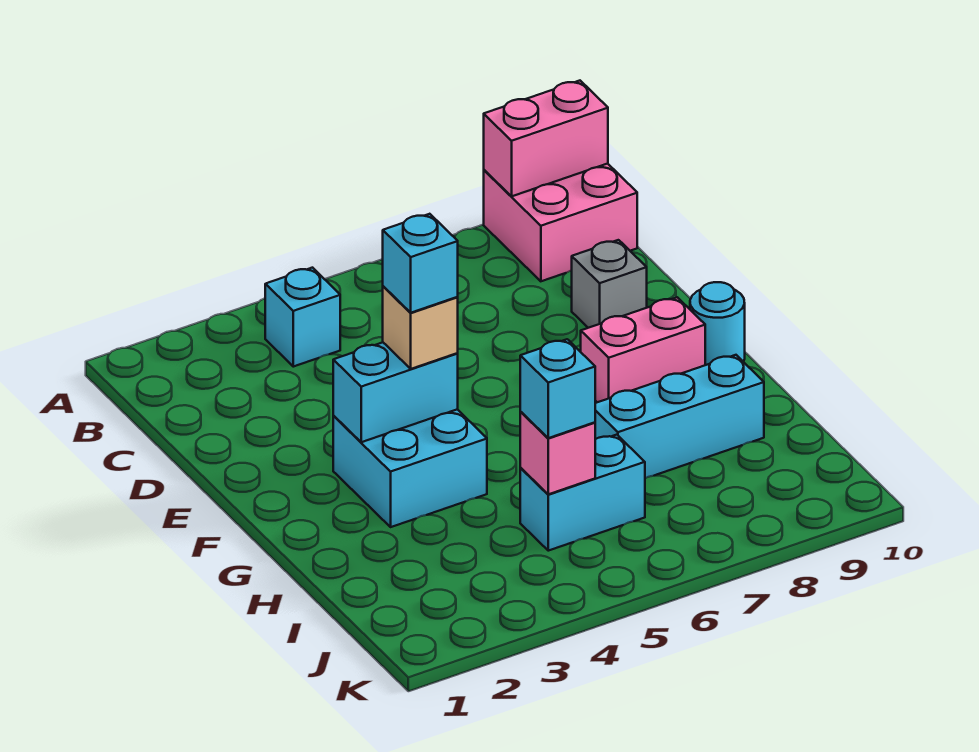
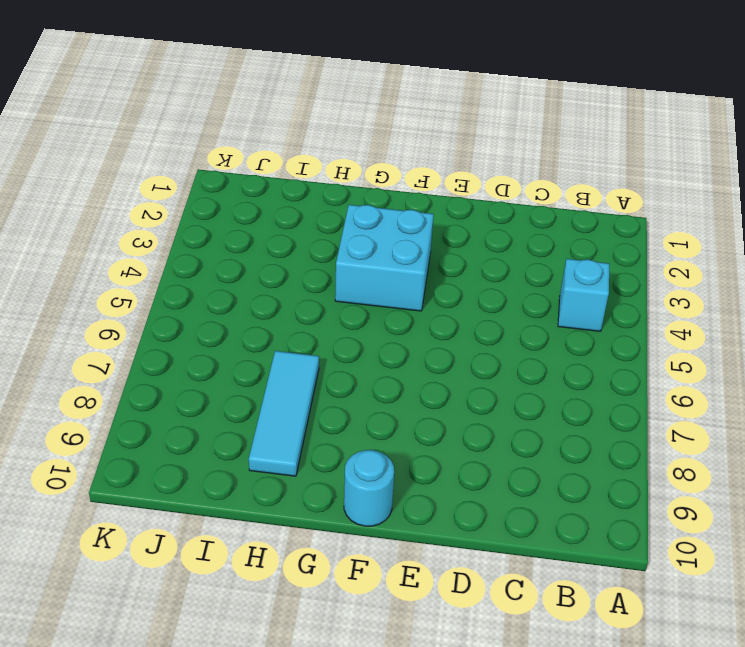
cyan tile H7:H9 level 1 -> cyan brick H7:H9 level 1
none -> pink brick A9:B10 level 1
none -> grey brick D9 level 1
none -> pink brick F8:F9 level 1

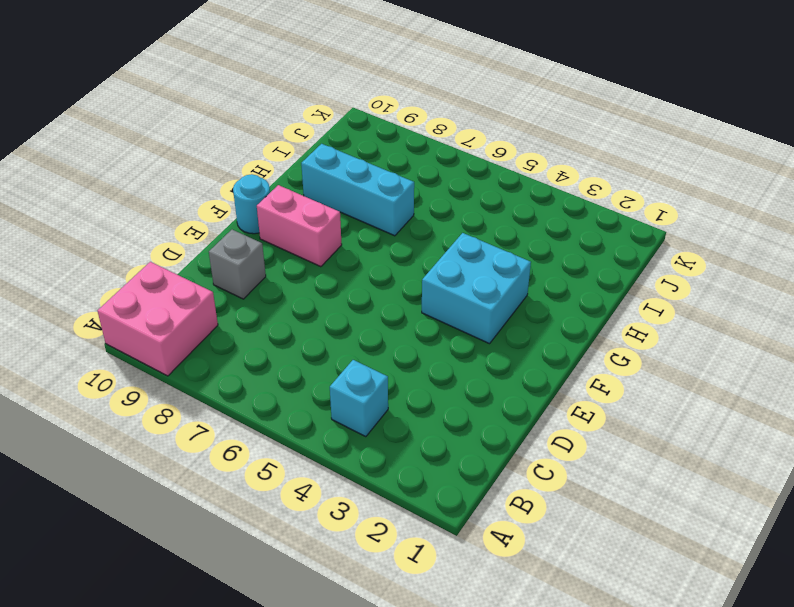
none -> cyan brick I5:I6 level 1
none -> pink brick A9:A10 level 2
none -> cyan brick F3:F4 level 2

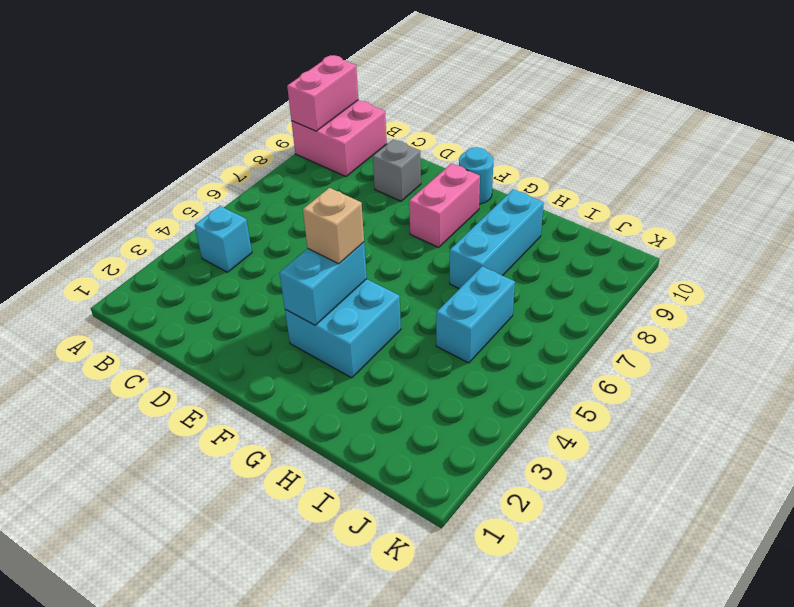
none -> pink brick I5 level 2
none -> cyan brick I5 level 3
none -> cyan brick F4 level 4

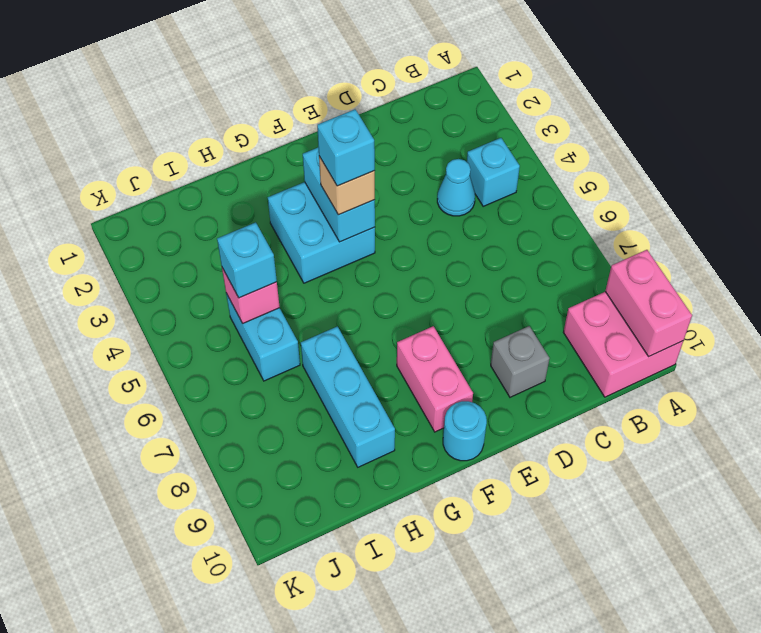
cyan cone C4 level 1 -> none

